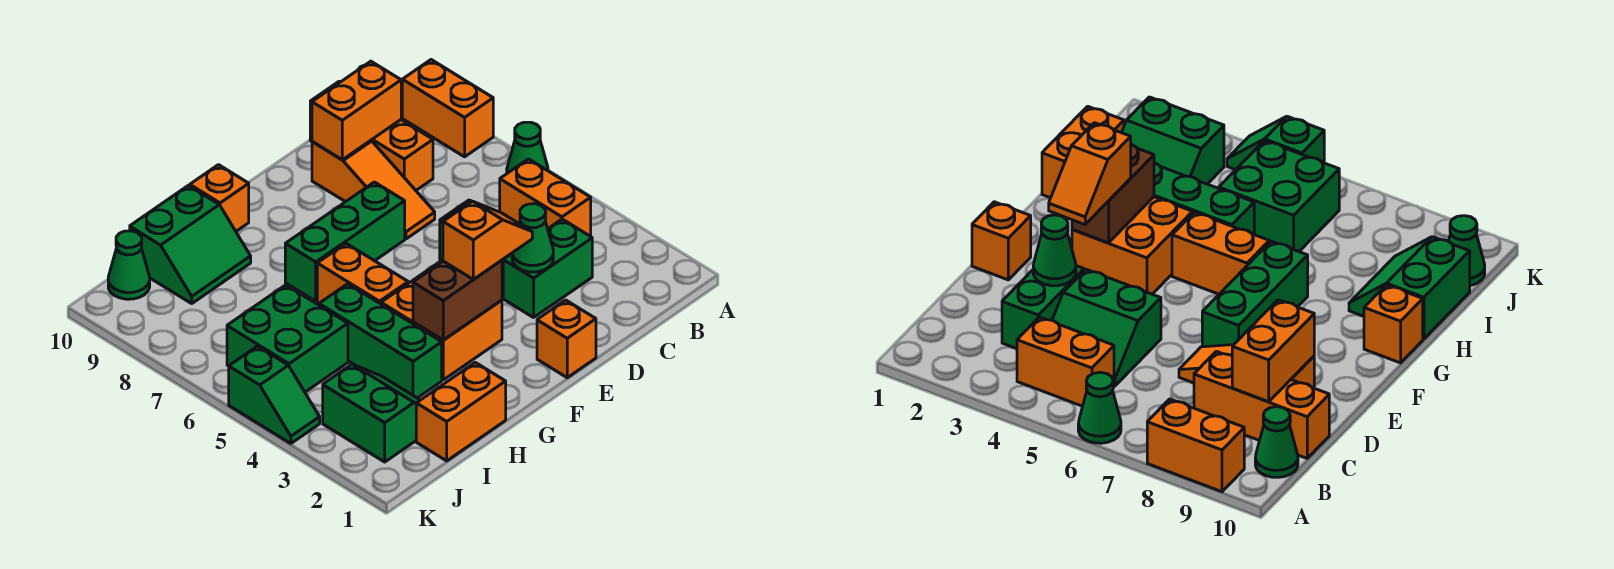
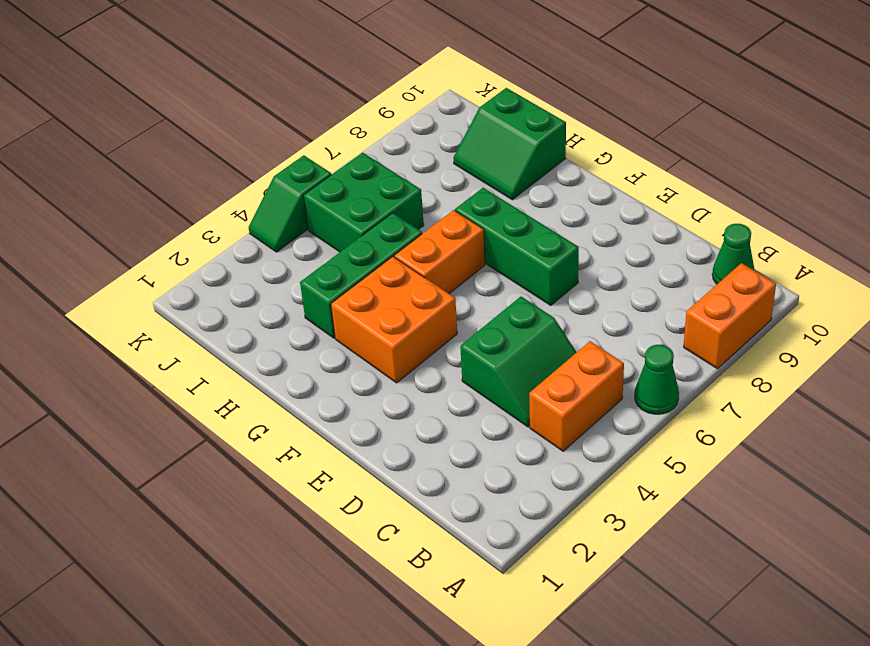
none -> green brick C3:D3 level 1
none -> orange brick C8:C10 level 1
none -> orange slope D7:D9 level 1 top 9

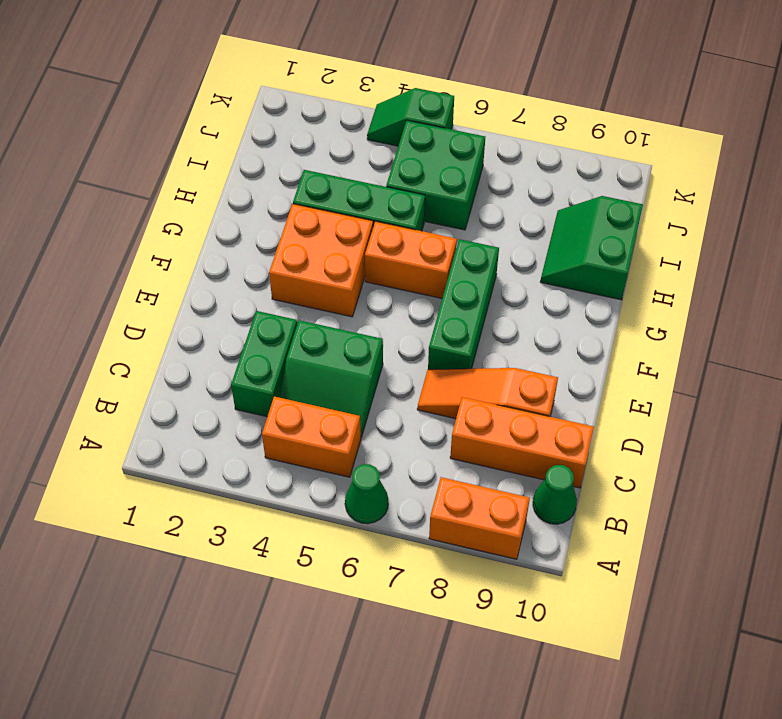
none -> orange brick E1 level 1
none -> orange brick G10 level 1
none -> orange brick H1:I1 level 1

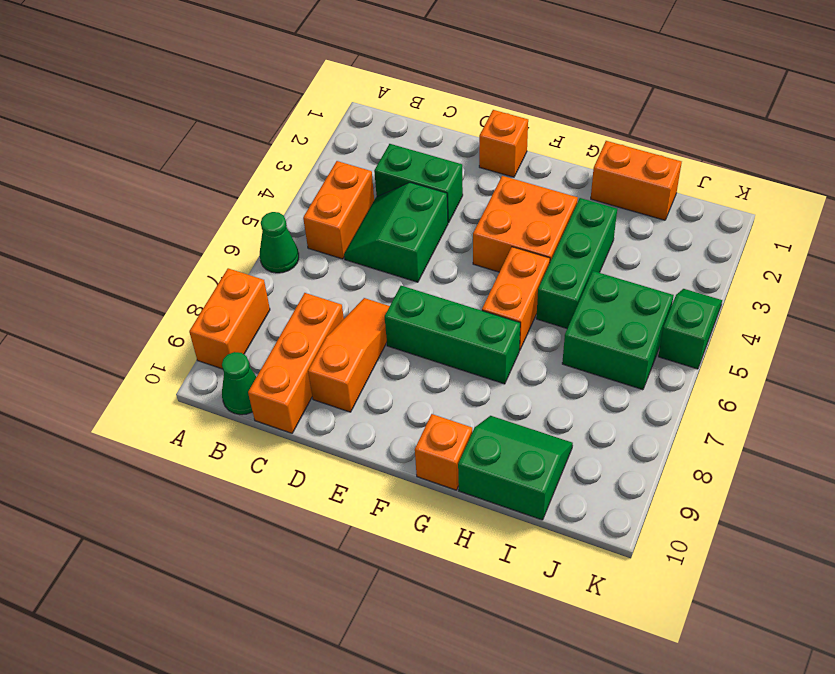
none -> green slope I2:J3 level 1 top J
none -> green cone J10 level 1
none -> orange brick C9:D9 level 2

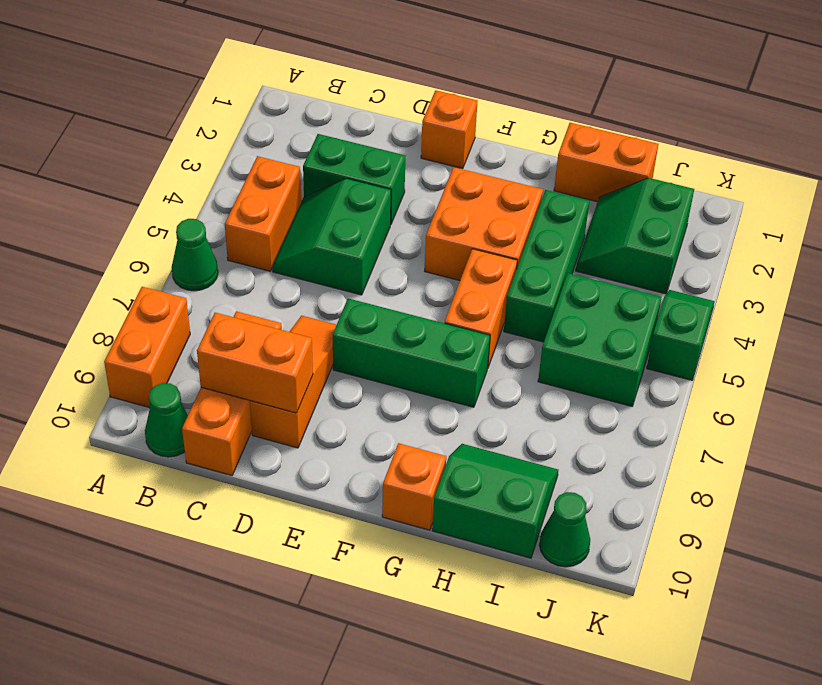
none -> green cone D3 level 2
none -> brown brick F3:G3 level 2
none -> orange slope E3:F3 level 3 top F

